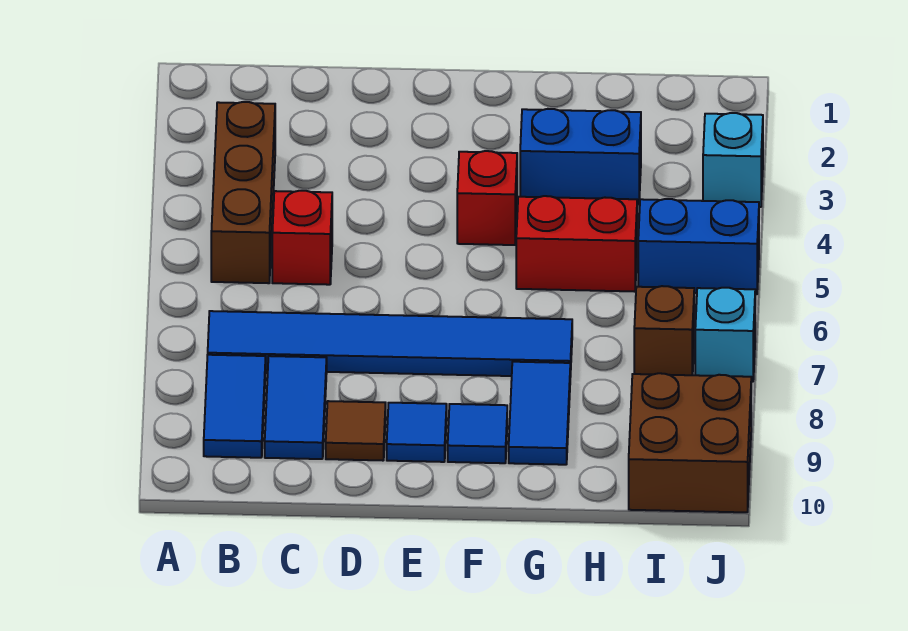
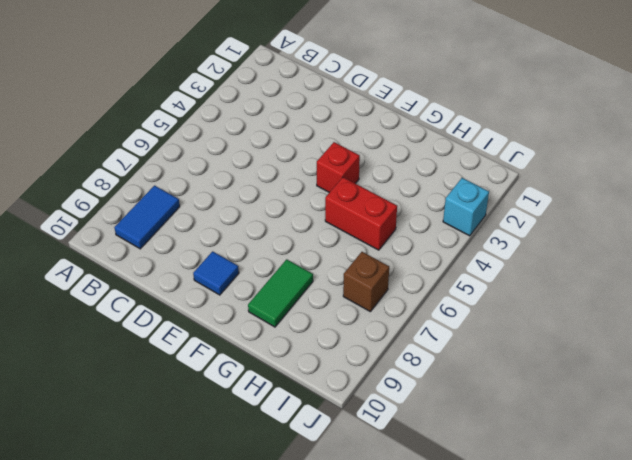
green tile G8:G9 level 1 -> blue tile G8:G9 level 1
none -> brown brick B3:B5 level 1
none -> blue tile B7:G7 level 1
none -> red brick C5 level 1

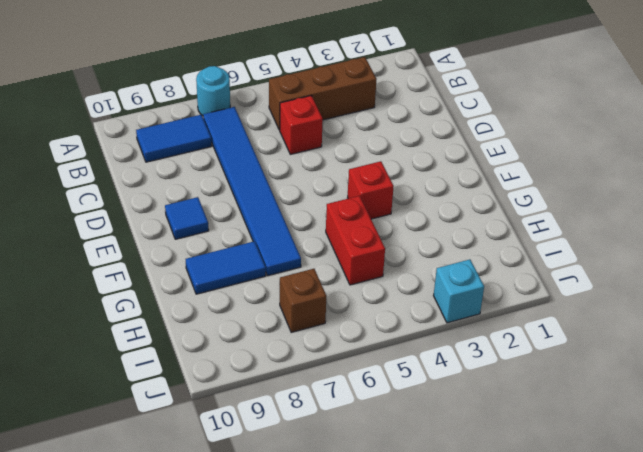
cyan round brick A7 level 1 -> none
none -> blue tile C8:C9 level 1
none -> brown tile D9 level 1
none -> blue tile F9 level 1

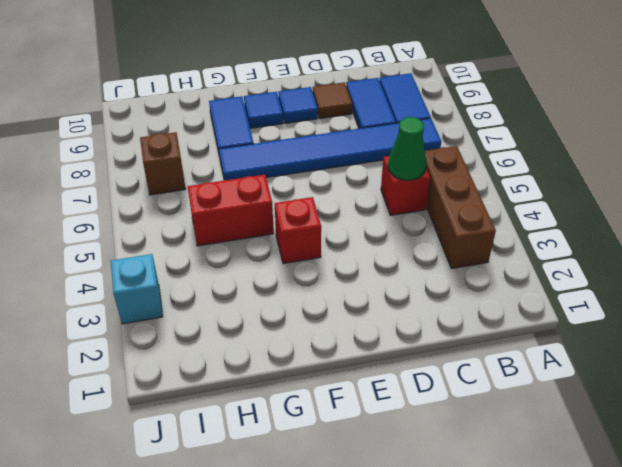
green cone C5 level 2 -> none
none -> blue brick G3:H3 level 1
none -> blue brick I5:J5 level 1
none -> brown brick I9:J10 level 1

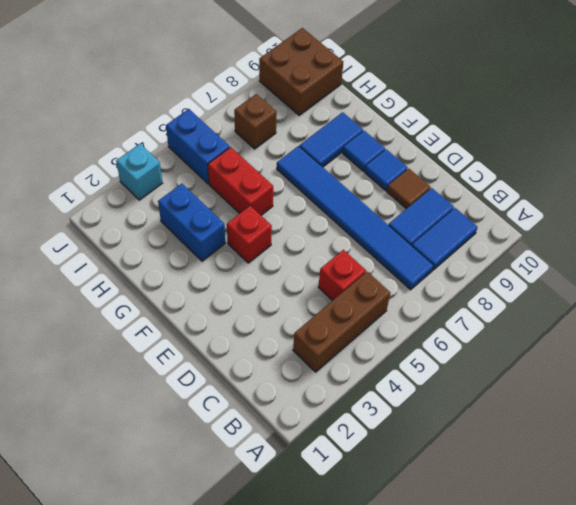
none -> cyan brick J7 level 1

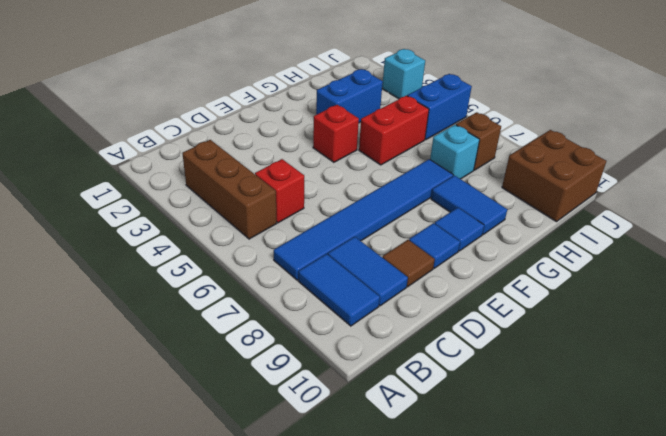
cyan brick H7 level 1 -> cyan brick J7 level 1

